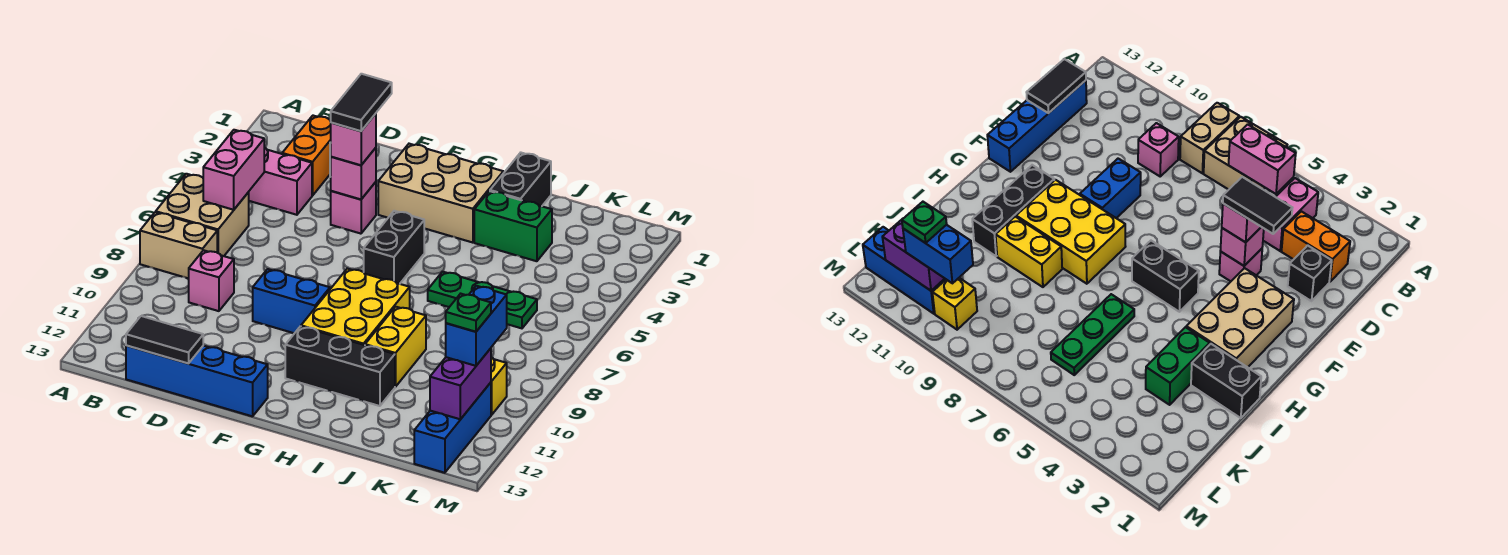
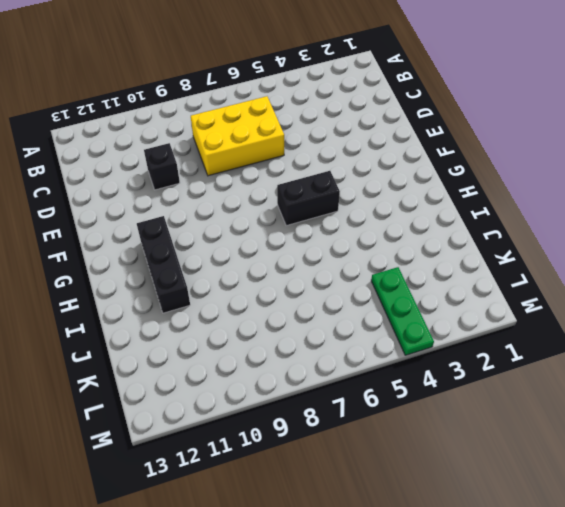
yellow brick C6:D8 level 1 -> yellow brick G8:H10 level 1
black brick D10 level 1 -> black brick D2 level 1
green plate K4:M4 level 1 -> green plate I6:K6 level 1
none -> tan brick A6:B7 level 1
none -> tan brick A8:B8 level 1
none -> pink brick B4:C4 level 1

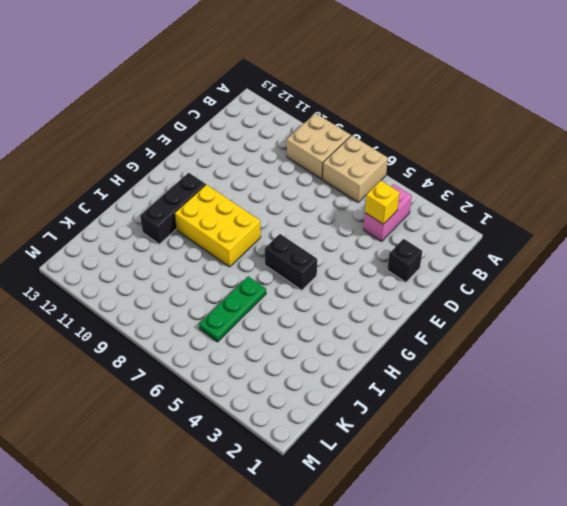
tan brick A8:B9 level 1 -> tan brick A8:B8 level 1
yellow brick C4 level 2 -> yellow brick L10 level 1
none -> orange brick C2:C3 level 1
none -> pink brick C9 level 1
none -> blue brick C13:F13 level 1

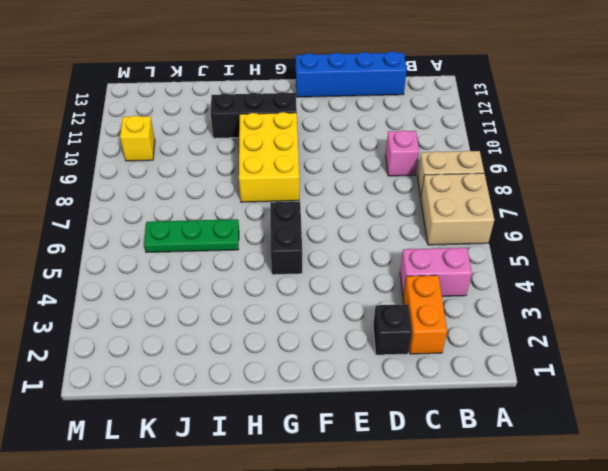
none -> pink brick E4 level 1
none -> blue brick E9:F9 level 1
none -> tan brick F2:H3 level 1

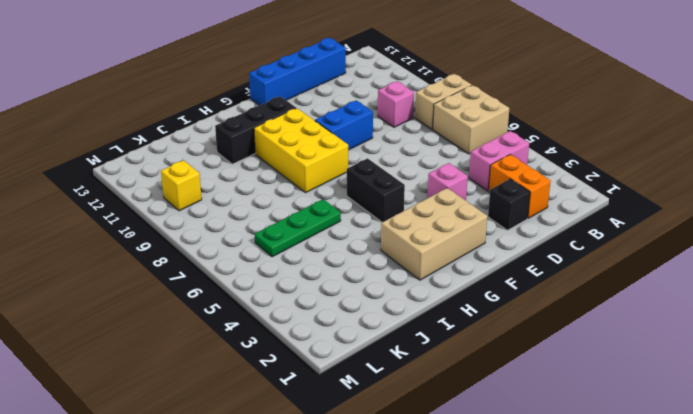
none -> black brick I1:I2 level 1
none -> green brick I3:J3 level 1
none -> yellow brick I9:I10 level 1

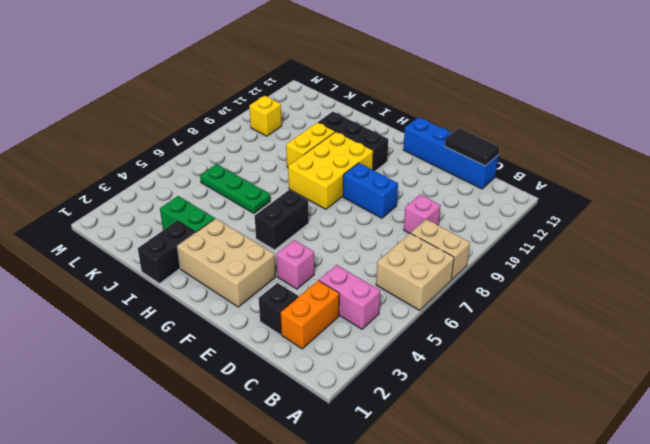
none -> blue brick L11:L13 level 1
none -> pink brick B5:B6 level 2
none -> pink brick E4 level 2

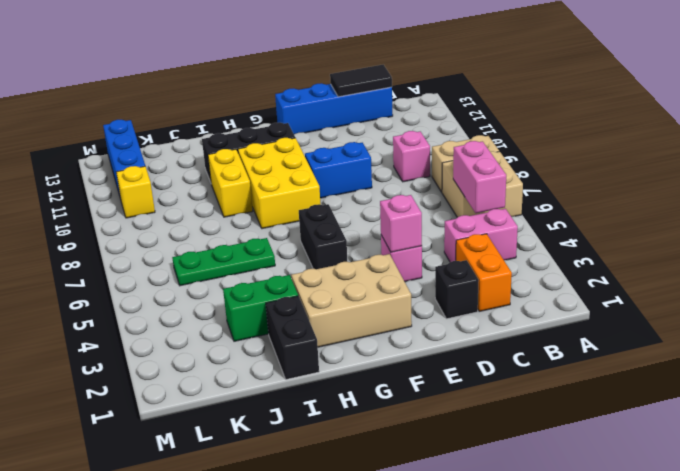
none -> purple brick L11:L12 level 2
none -> pink brick E4 level 3
none -> blue brick L10:L11 level 3

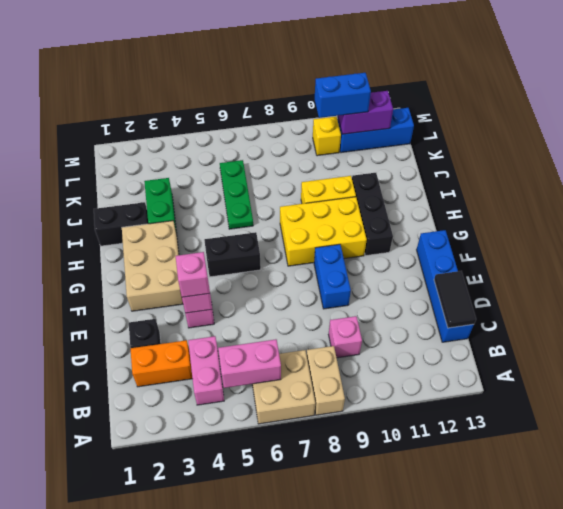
none -> black tile E3:E4 level 4
none -> green plate L11 level 4

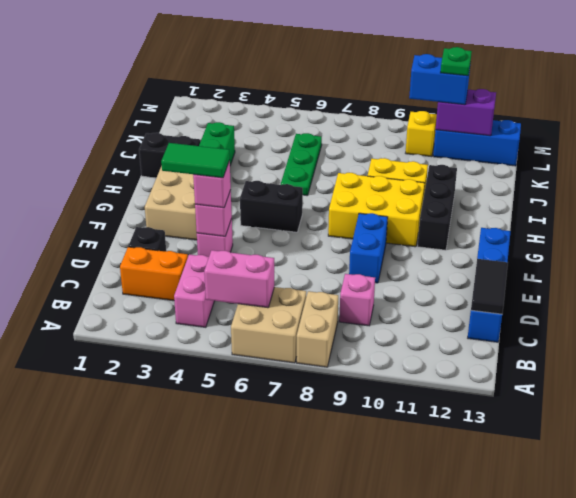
green tile E3:E4 level 4 -> black tile E3:E4 level 4

